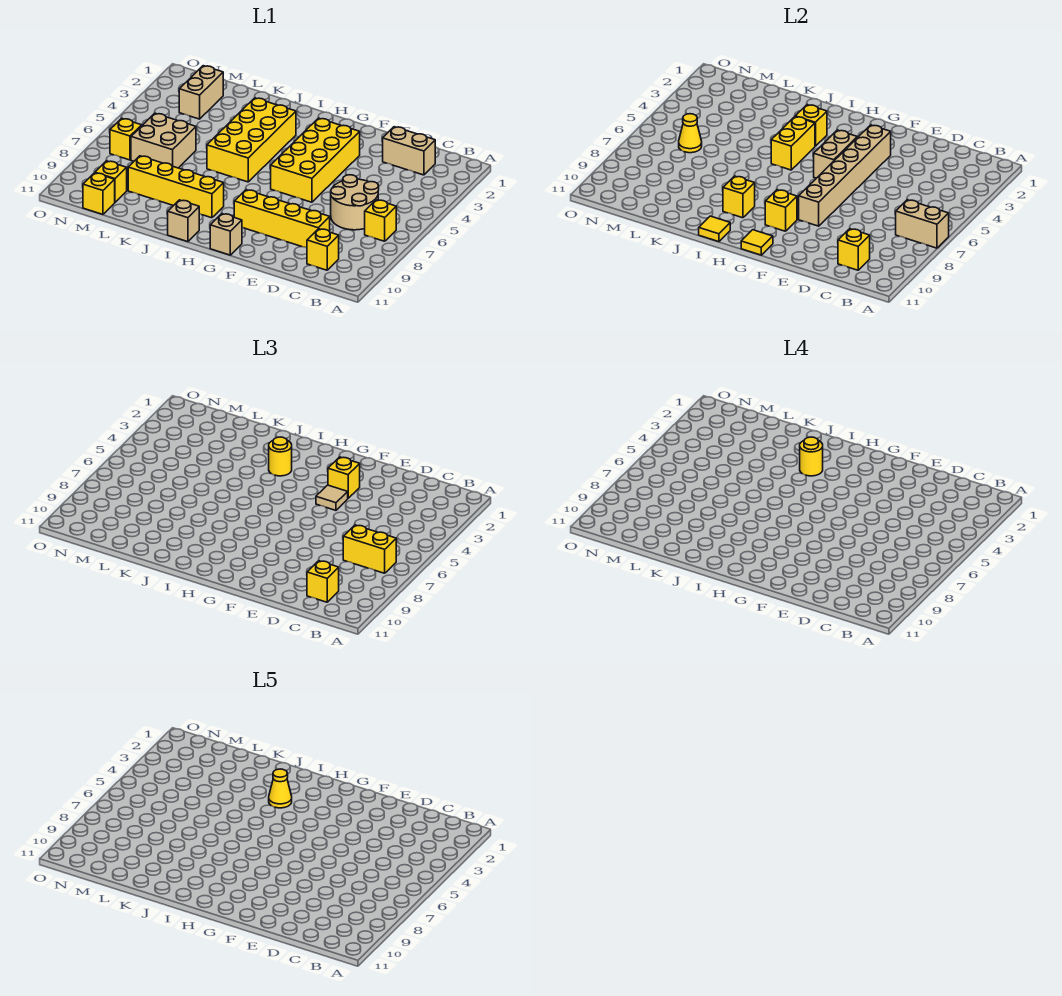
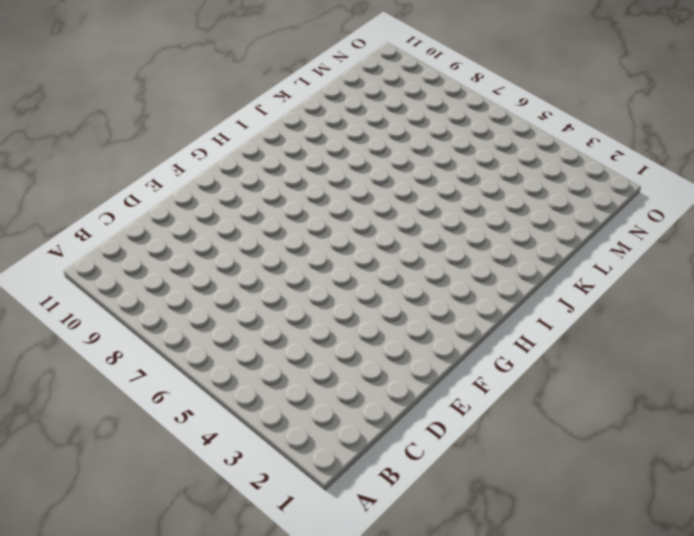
none -> yellow brick B7 level 1
none -> tan brick C2:D2 level 1
none -> tan round brick C6:D7 level 1
none -> yellow brick C10 level 1

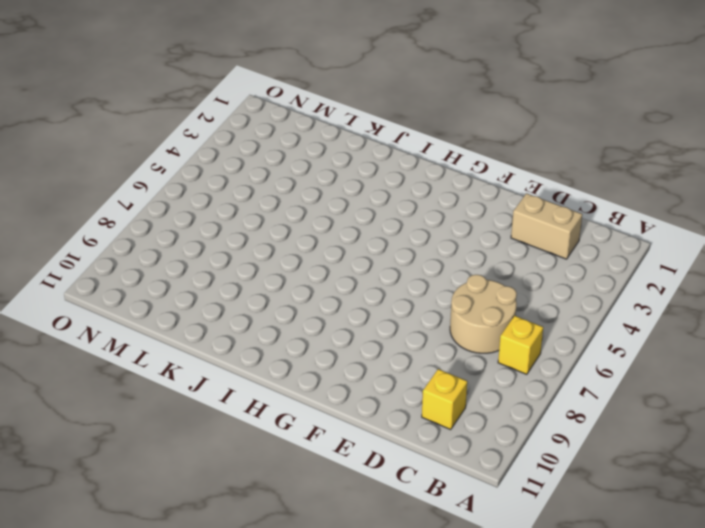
none -> yellow brick D9:G9 level 1
none -> yellow brick F3:G6 level 1
none -> tan brick G11 level 1
none -> yellow brick I3:J6 level 1

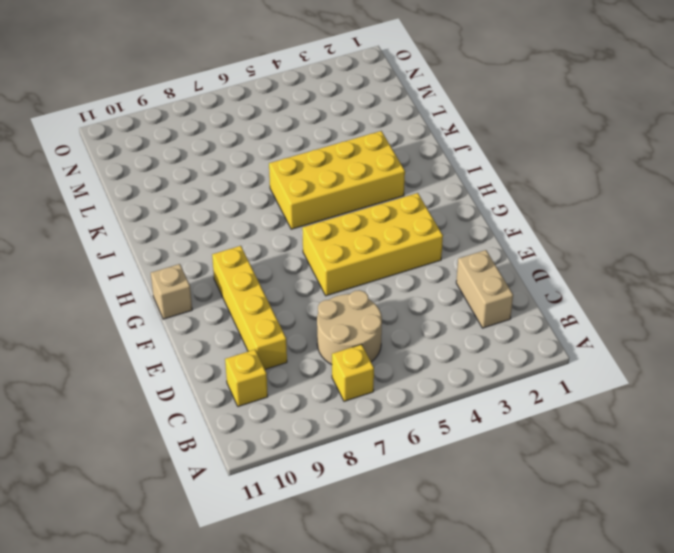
none -> yellow brick I9:L9 level 1
none -> tan brick I11 level 1
none -> tan brick L6:M7 level 1
none -> tan brick M2:M3 level 1

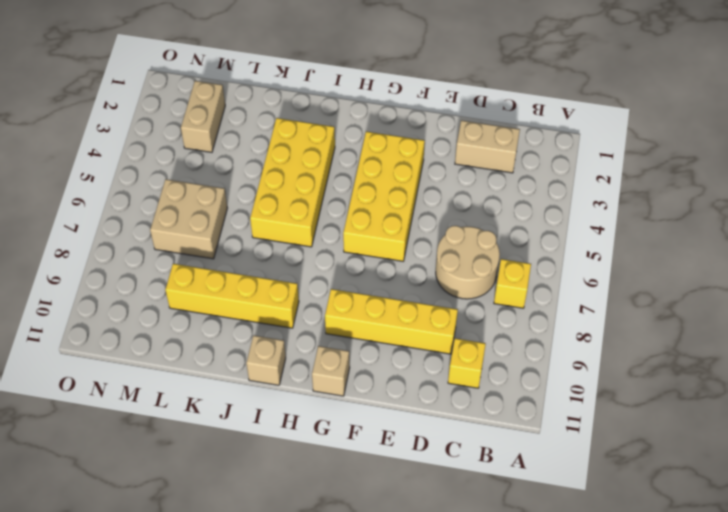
none -> yellow brick M10 level 1
none -> yellow brick M11 level 1
none -> yellow brick N7 level 1
none -> tan brick A7:B7 level 2

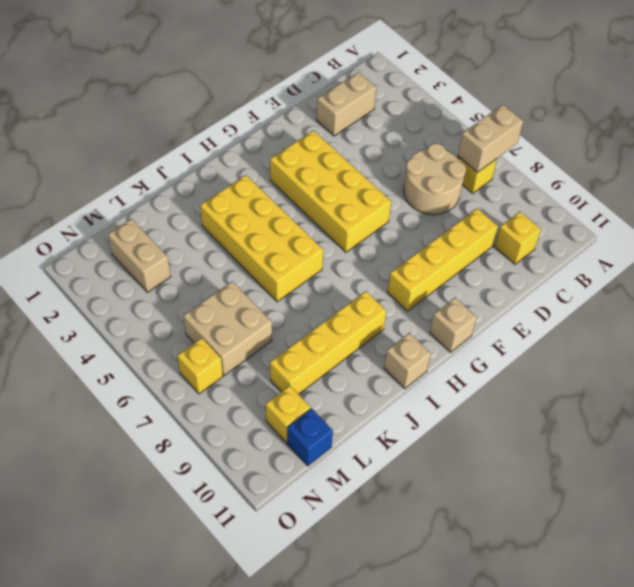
blue brick M11 level 1 -> yellow brick M11 level 1
none -> yellow brick C10 level 2
none -> tan brick F3:F8 level 2
none -> tan brick G4:G5 level 2
none -> yellow brick G9 level 2

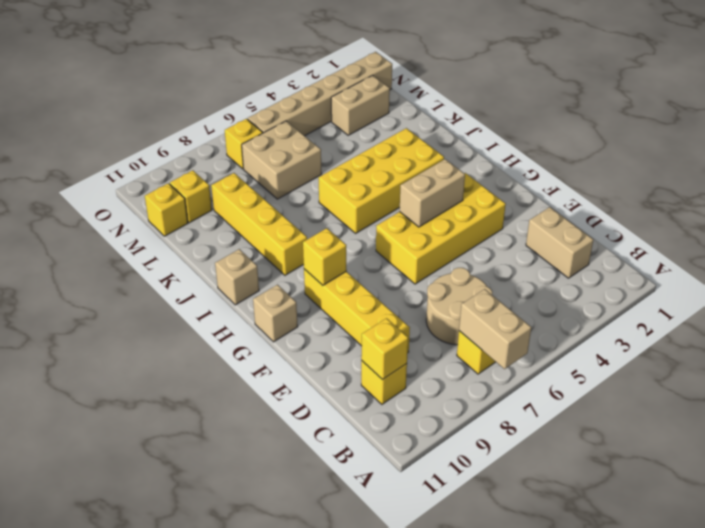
tan brick N1:N6 level 1 -> tan brick F3:F8 level 2
none -> yellow tile G11 level 2
none -> yellow brick I3 level 2
none -> yellow brick I4:I5 level 2
none -> yellow brick I9 level 2

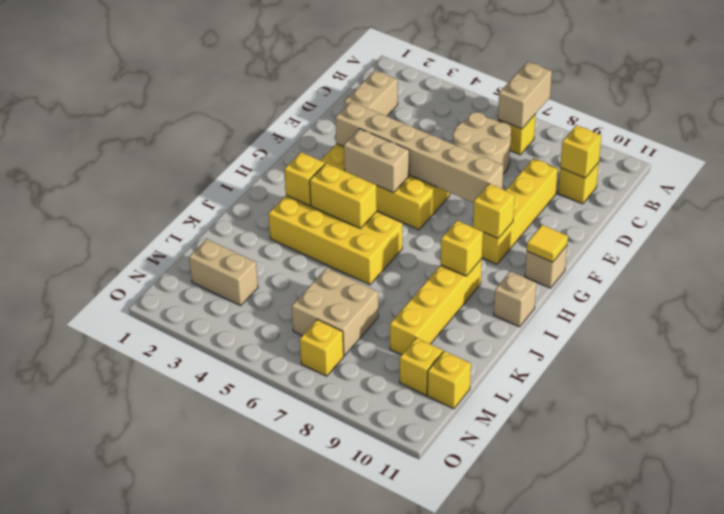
none -> yellow tile I11 level 2
none -> yellow cone M6 level 2
none -> yellow brick B7:C7 level 3
none -> yellow brick C10 level 3

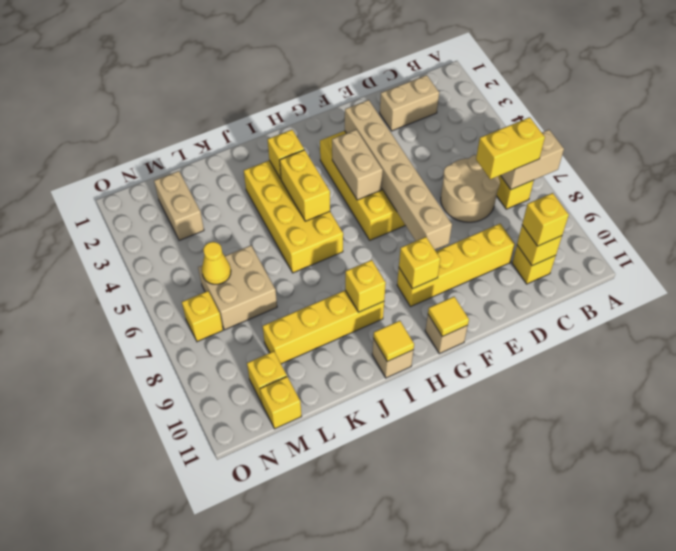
none -> yellow brick F3 level 3
none -> tan tile F4 level 3
none -> yellow round brick I3 level 3
none -> yellow round brick I3 level 4

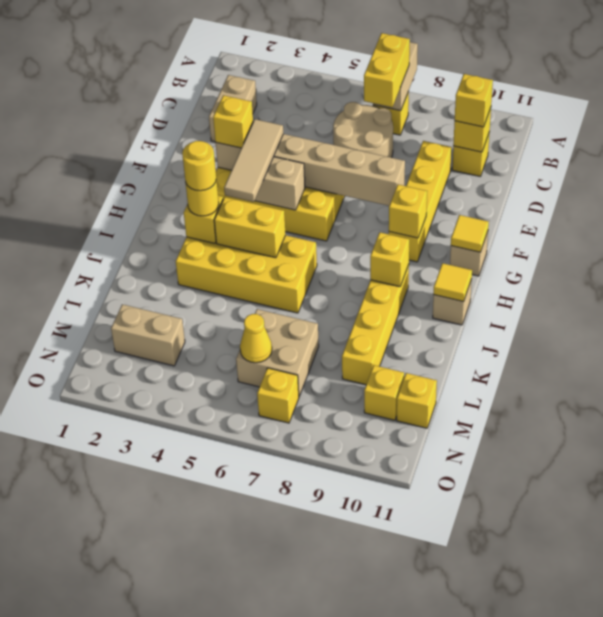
tan tile F4:H4 level 3 -> tan tile F4 level 3
none -> yellow cone I3 level 5

